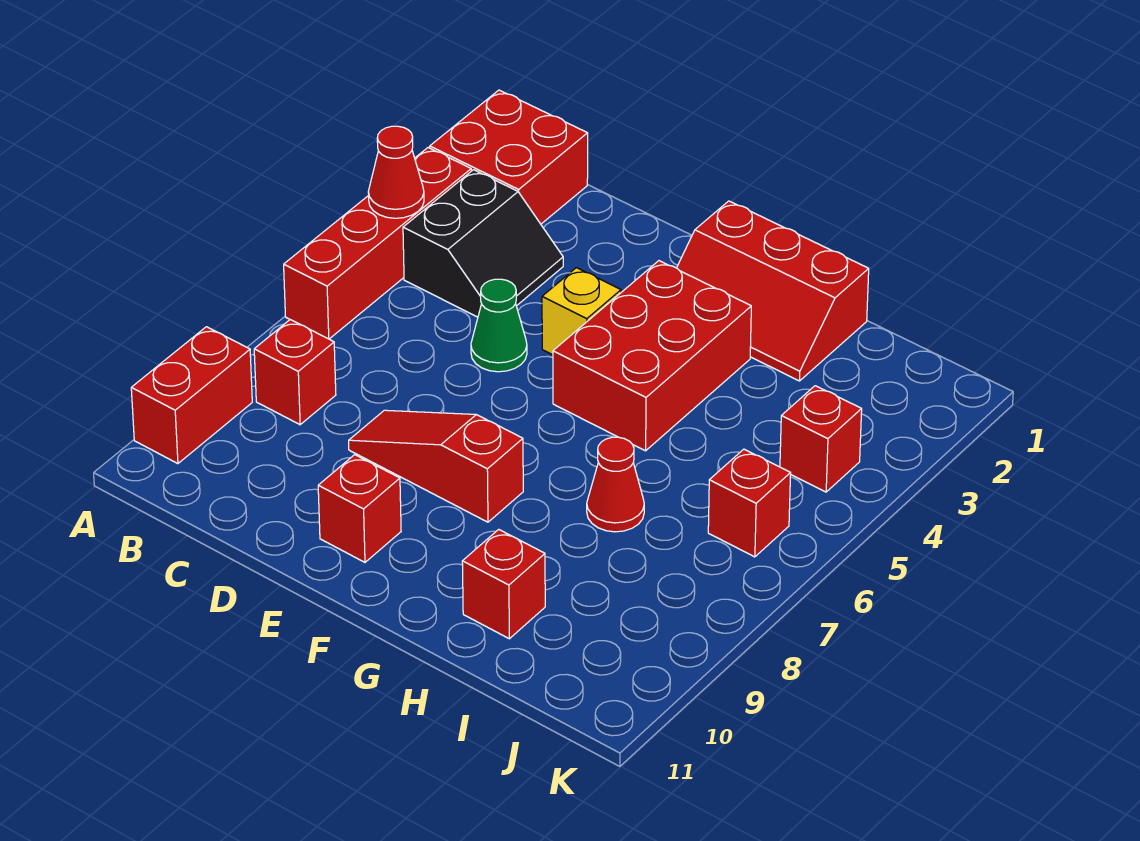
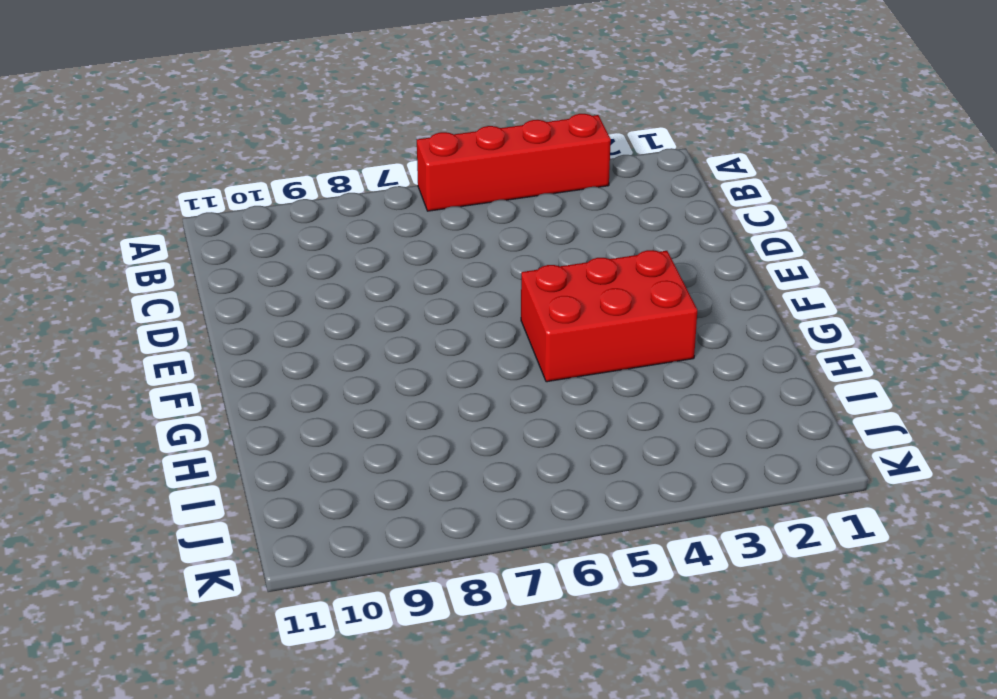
none -> red brick A1:B2 level 1
none -> red brick A9:A10 level 1
none -> black slope B3:C4 level 1 top B

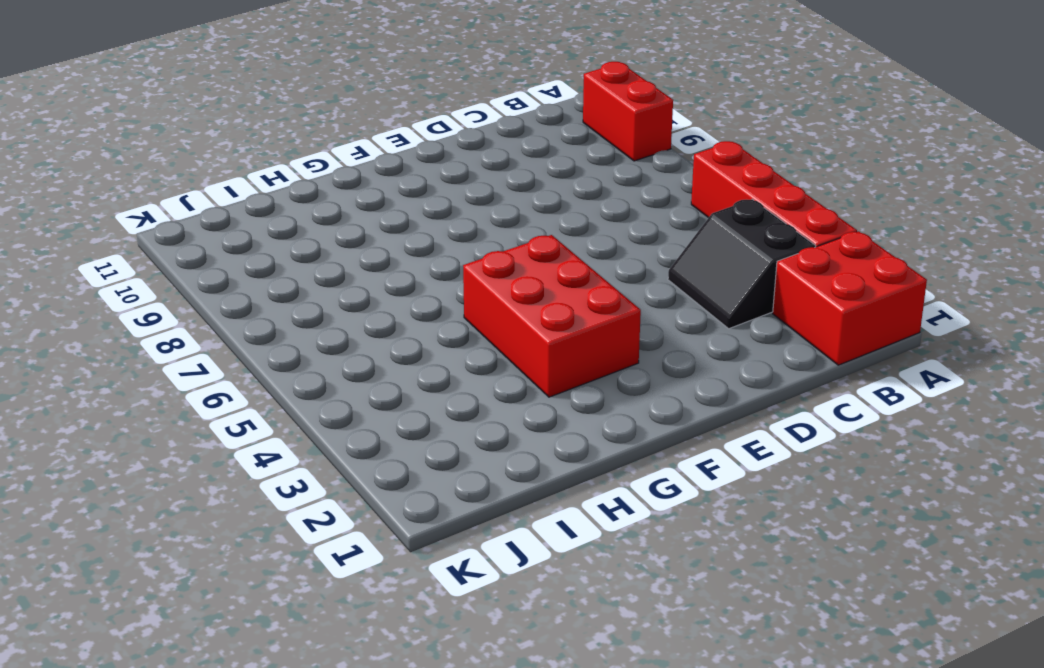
none -> red brick B8 level 1
none -> green cone D5 level 1
none -> red slope D8:F8 level 1 top F

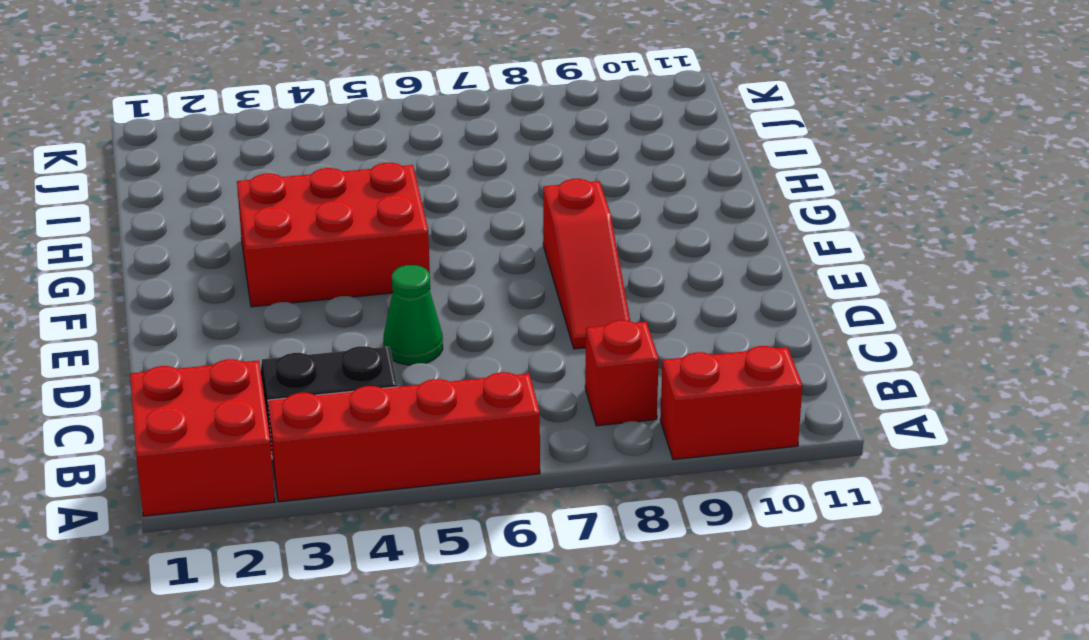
none -> yellow brick E4 level 1
none -> red brick E10 level 1
none -> red slope F1:H2 level 1 top 1

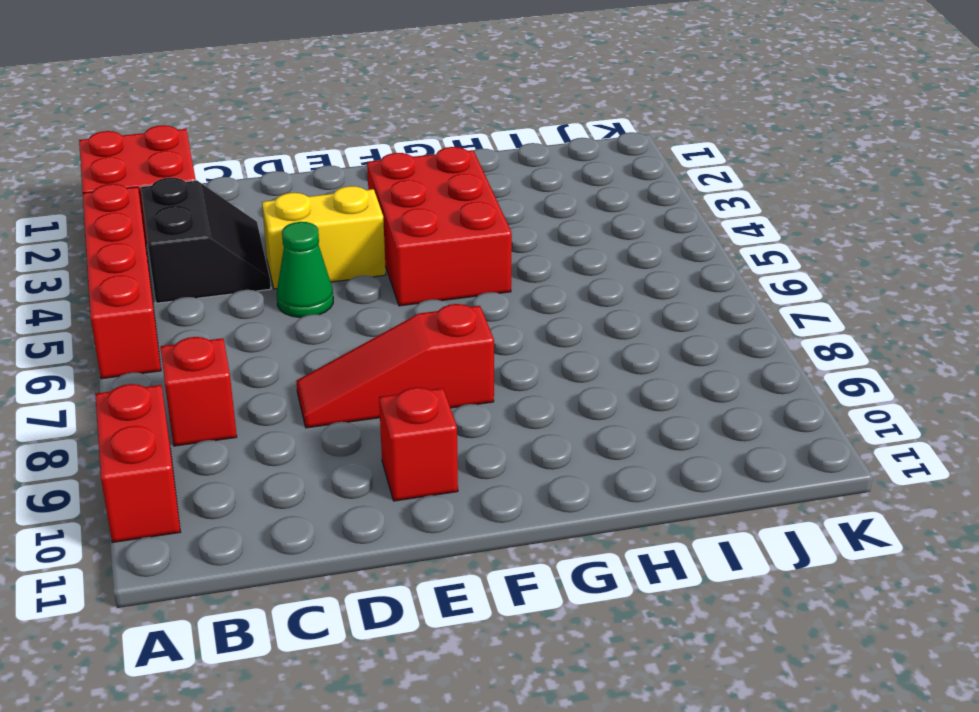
yellow brick D4:E4 level 1 -> yellow brick E4 level 1
none -> red slope F1:H2 level 1 top 1
none -> red cone H7 level 1
none -> red brick H10 level 1

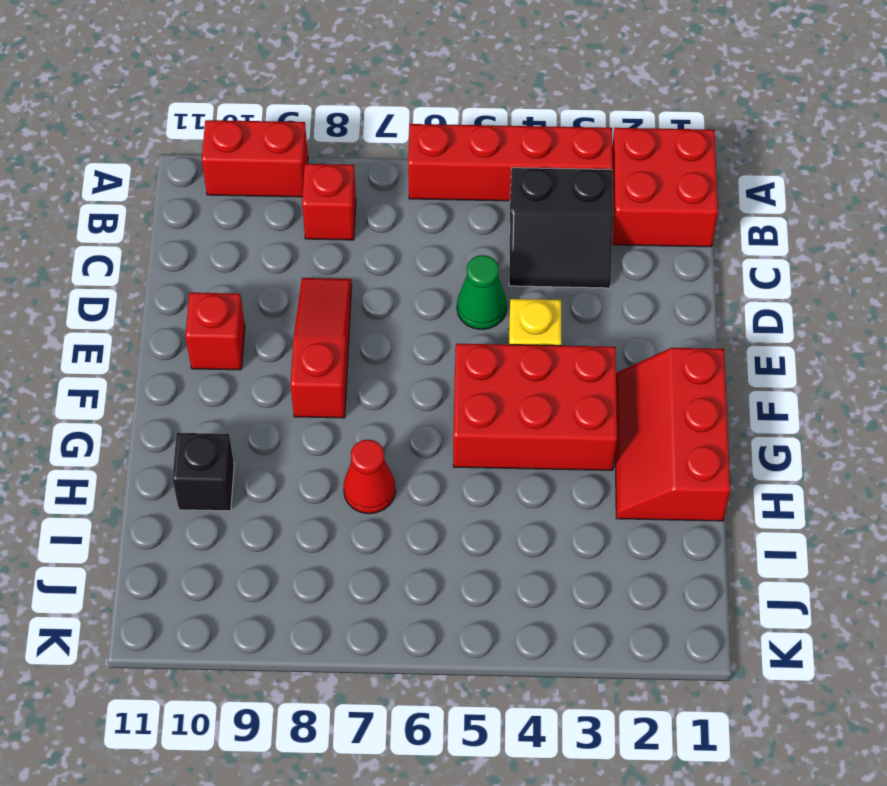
black brick H10 level 1 -> red brick H10 level 1
none -> red brick J4 level 1
none -> red brick J6 level 1
none -> red cone A4 level 2

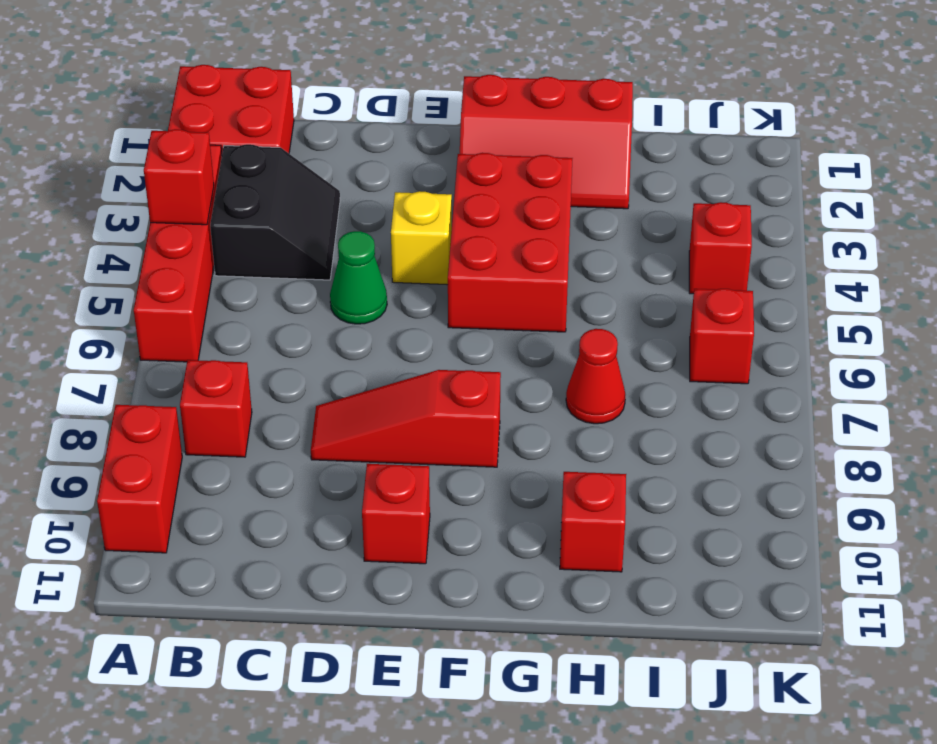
red brick A4 level 2 -> red cone A4 level 2

